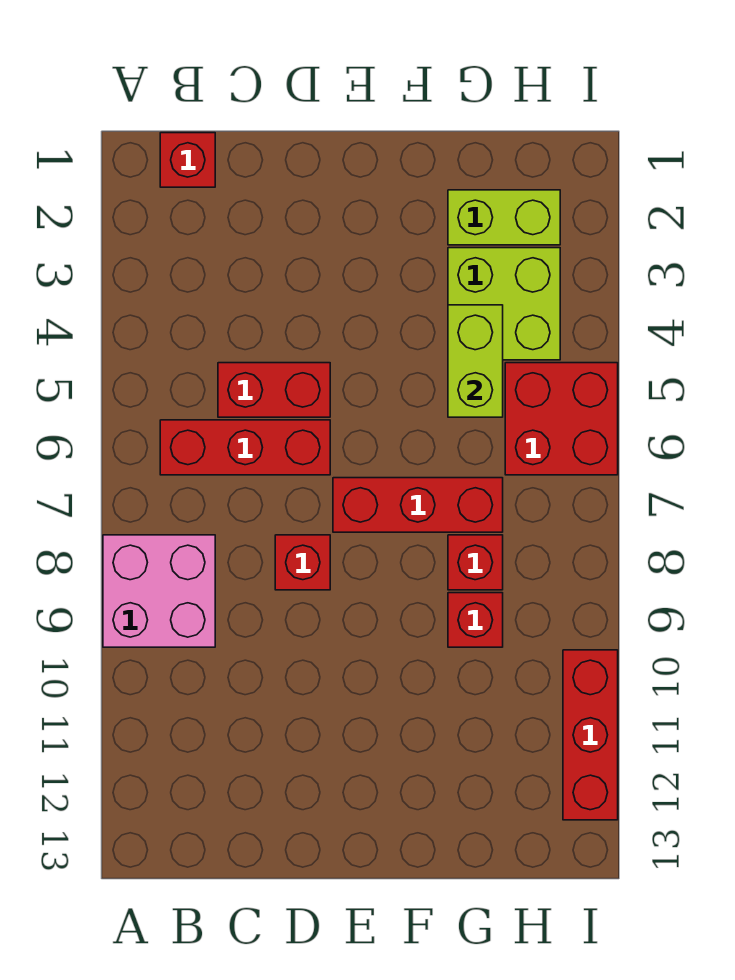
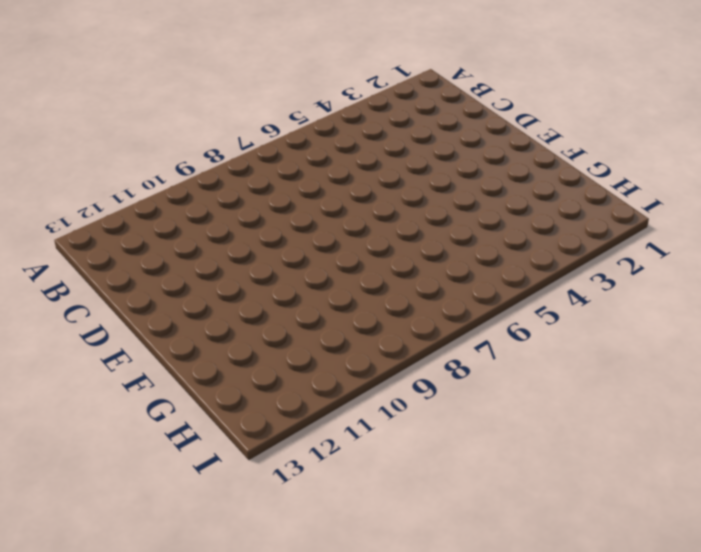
none -> pink brick A8:B9 level 1
none -> red brick B1 level 1
none -> red brick B6:D6 level 1

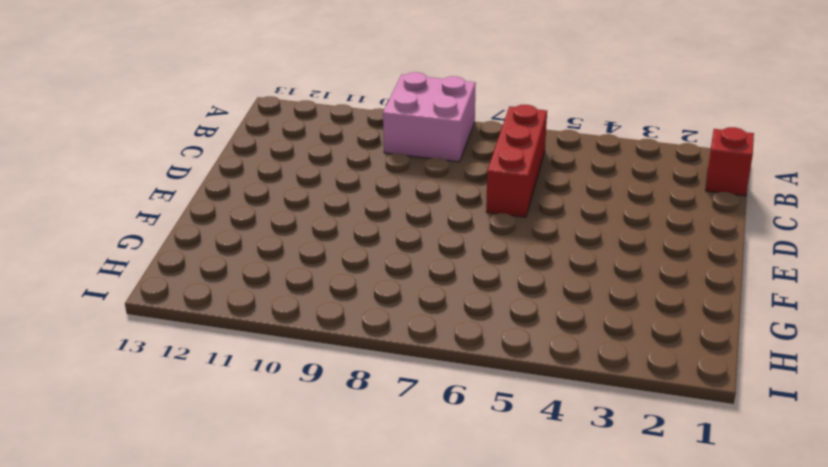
none -> red brick C5:D5 level 1
none -> red brick D8 level 1
none -> red brick E7:G7 level 1

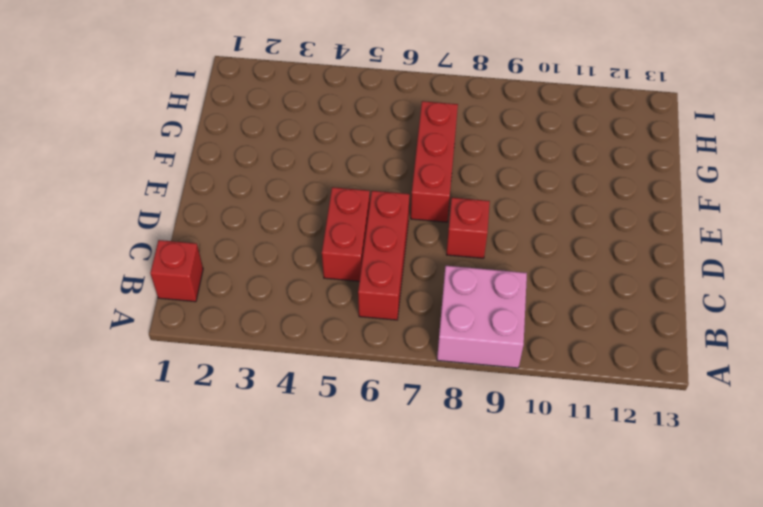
none -> lime brick G2:H2 level 1
none -> lime brick G3:H4 level 1
none -> red brick G8 level 1

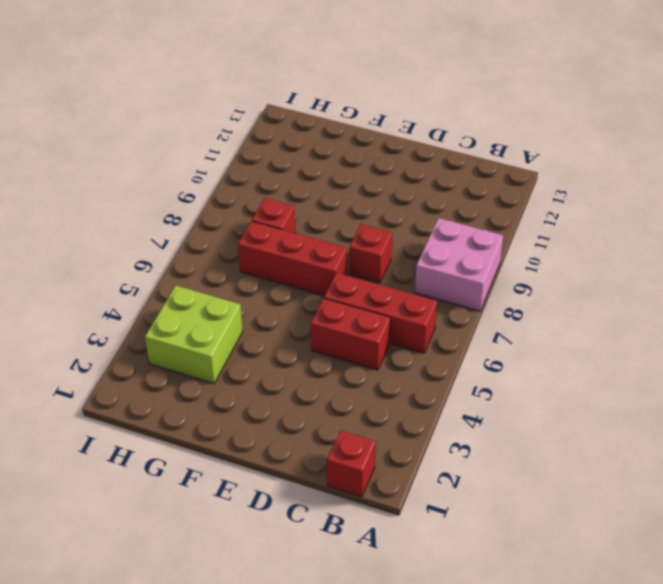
none -> lime brick G2:H2 level 1
none -> red brick G9 level 1
none -> red brick H5:I6 level 1

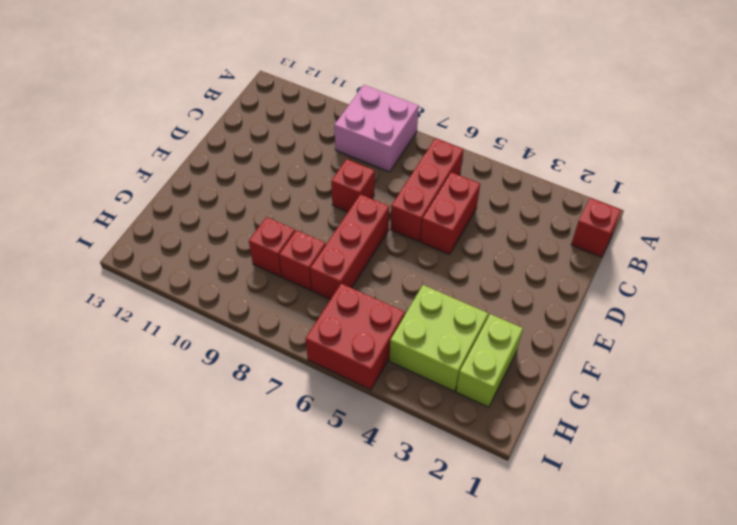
none -> red brick I10:I12 level 1
none -> lime brick G4:G5 level 2

